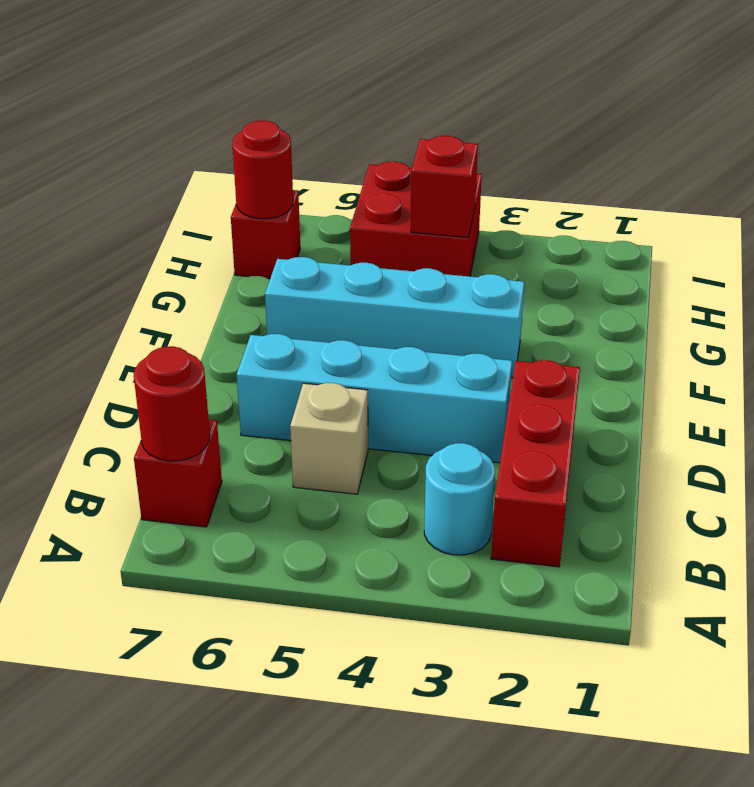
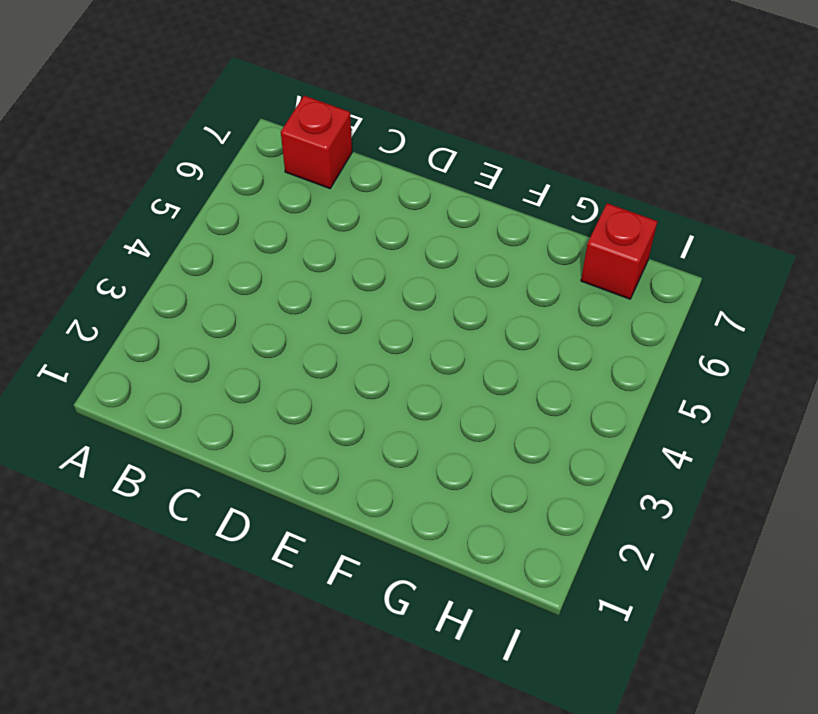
none -> red brick B2:D2 level 1
none -> cyan round brick B3 level 1

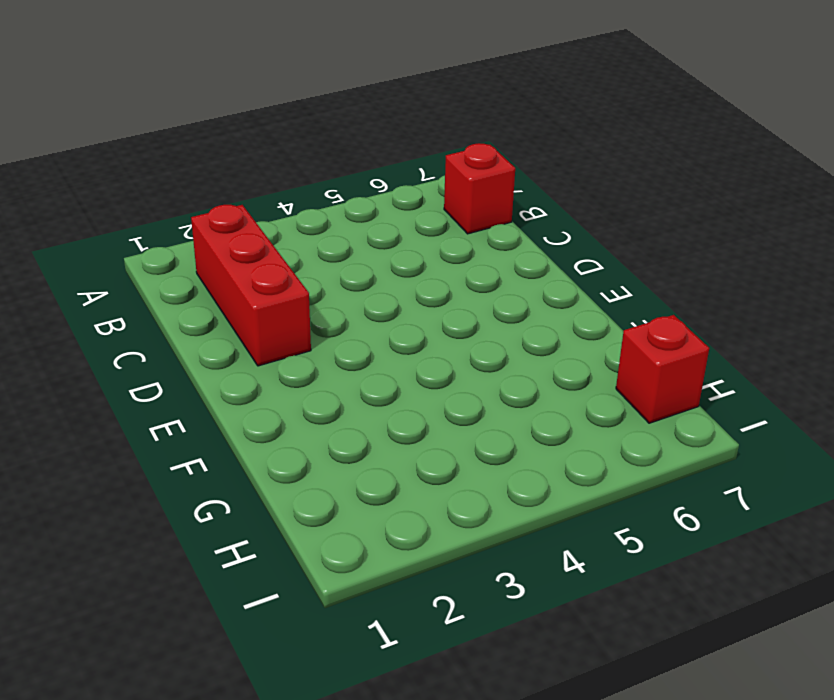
none -> cyan round brick B3 level 1
none -> tan brick C5 level 1

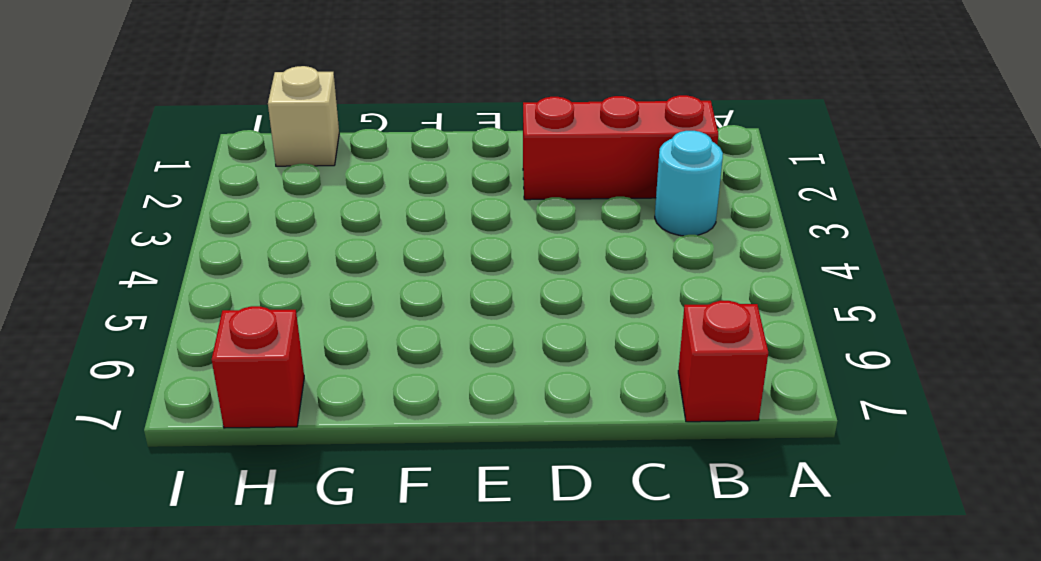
tan brick H1 level 1 -> tan brick C5 level 1
none -> cyan brick D3:D6 level 1
none -> cyan brick F3:F6 level 1

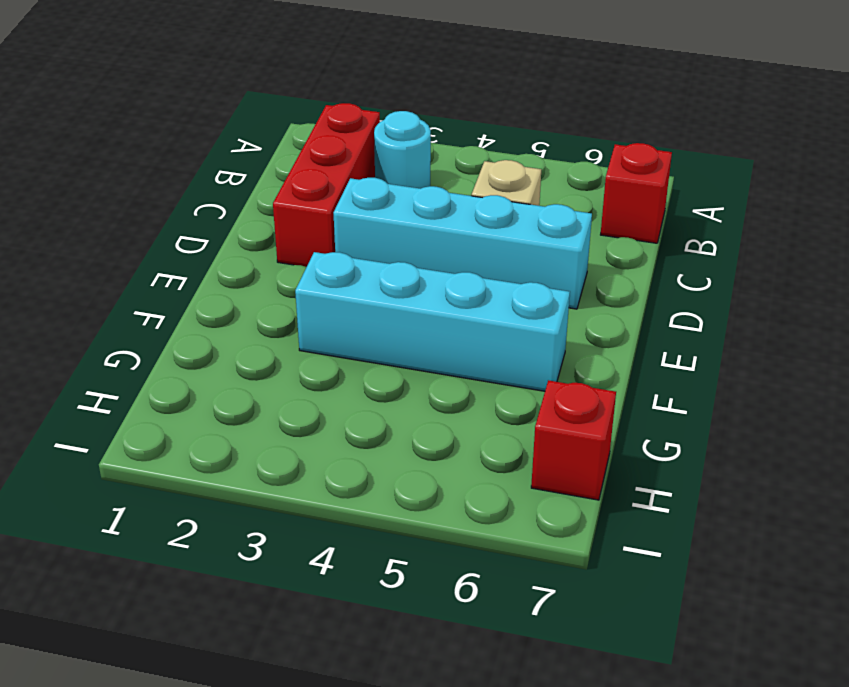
none -> red brick H4:I5 level 1
none -> red round brick B7 level 2

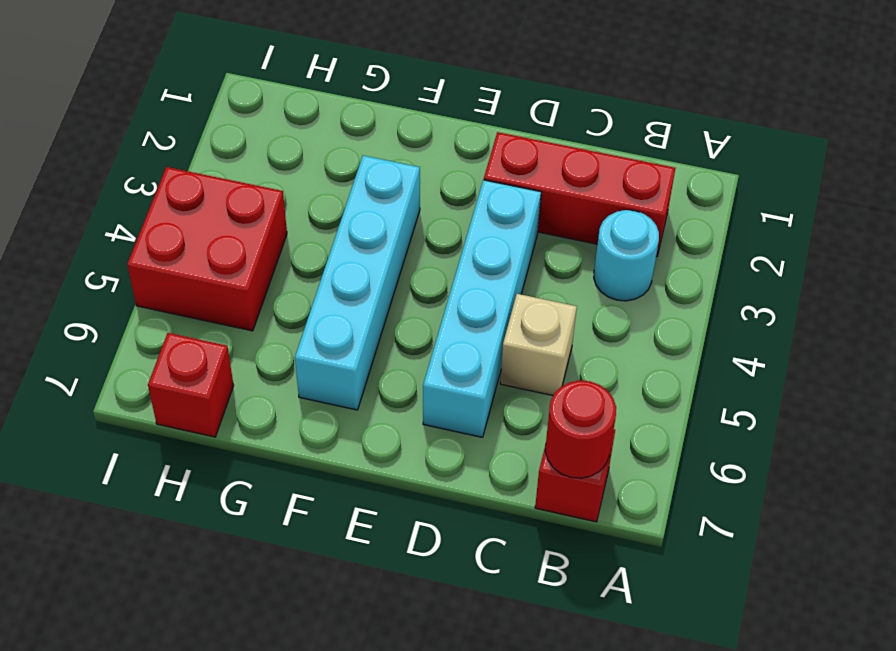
none -> red brick H4 level 2
none -> red round brick H7 level 2

